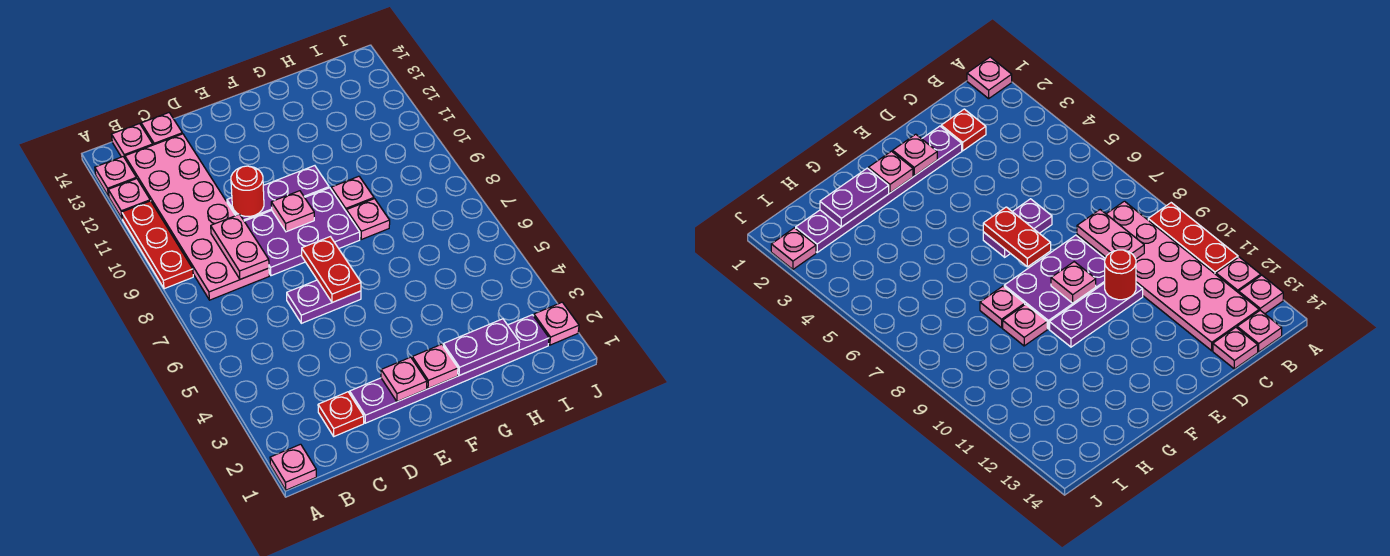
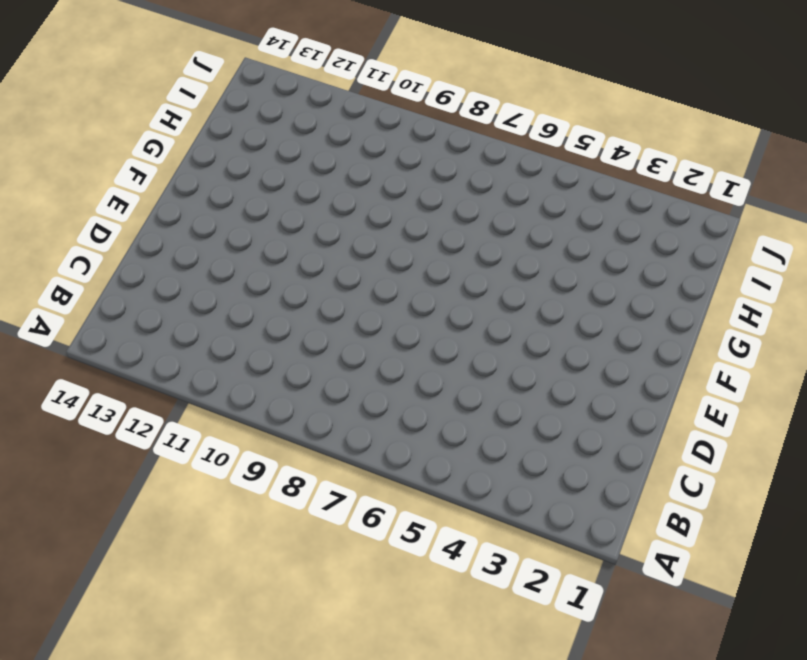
none -> pink plate A1 level 1
none -> red plate A9:A11 level 1
none -> pink plate A12 level 1

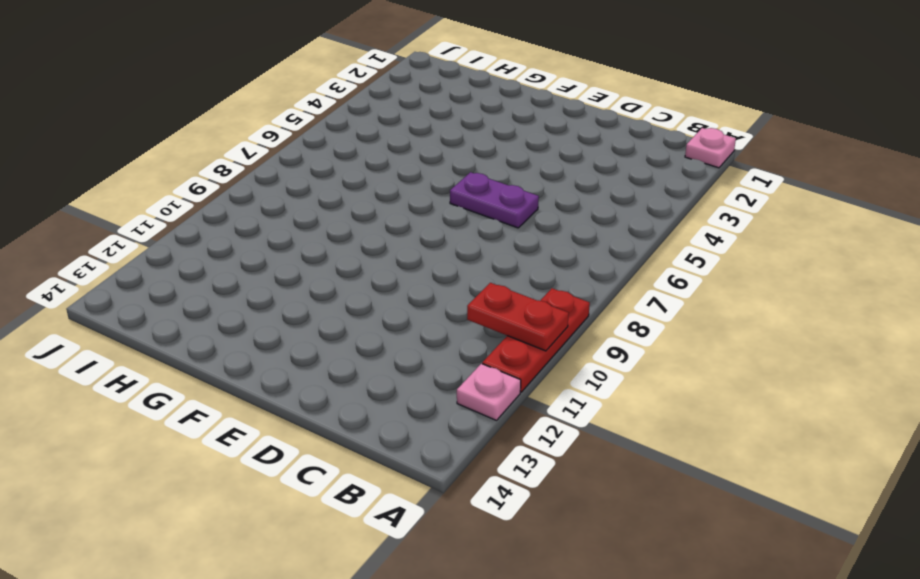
red plate A10:B10 level 2 -> red plate E6:E7 level 2
none -> pink plate A13 level 1
none -> pink plate B8:C13 level 1
none -> pink plate B14 level 1

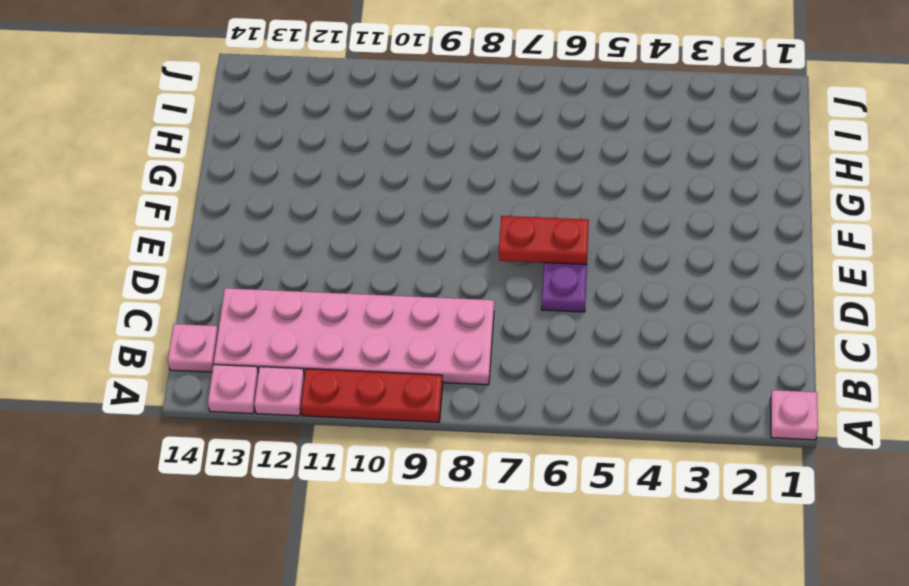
none -> red plate C2 level 1
none -> pink plate C14 level 1
none -> purple plate D2:I2 level 1

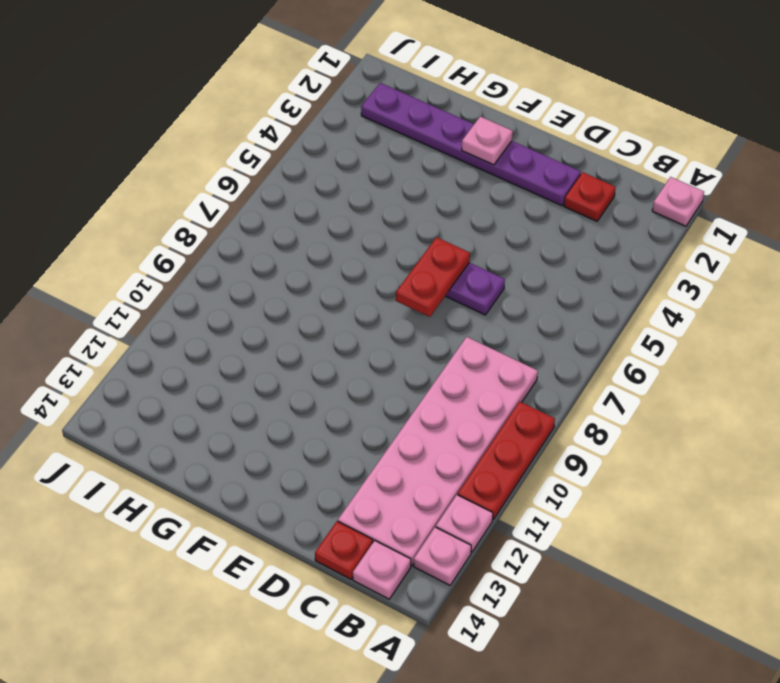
red plate C14 level 1 -> pink plate C14 level 1
none -> purple plate D8:F9 level 1
none -> purple plate D10:F10 level 1
none -> pink plate G8 level 1

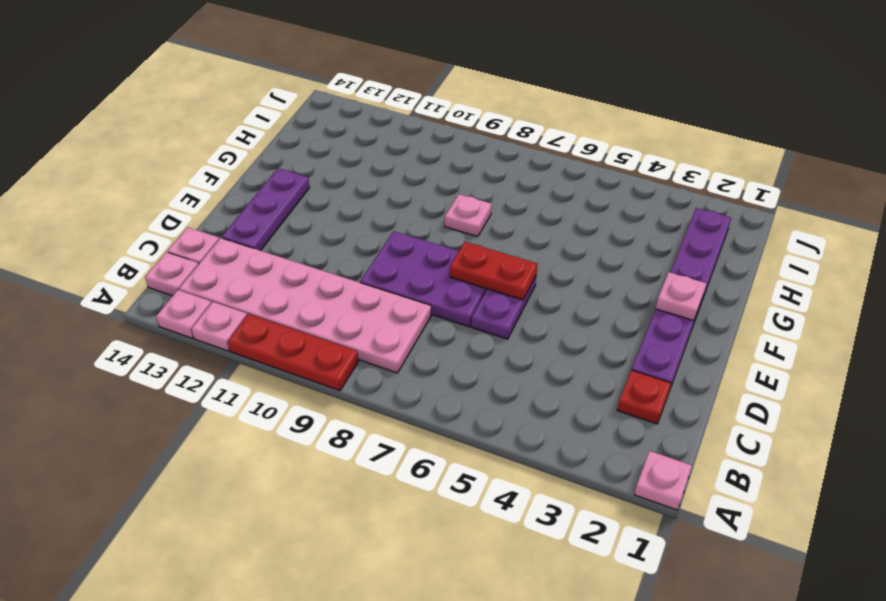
purple plate D7:E9 level 1 -> purple plate D8:F9 level 1
purple plate D13:F13 level 1 -> purple plate D10:F10 level 1
none -> pink plate G9 level 1
none -> pink plate J2 level 1
none -> pink plate C8:C9 level 2

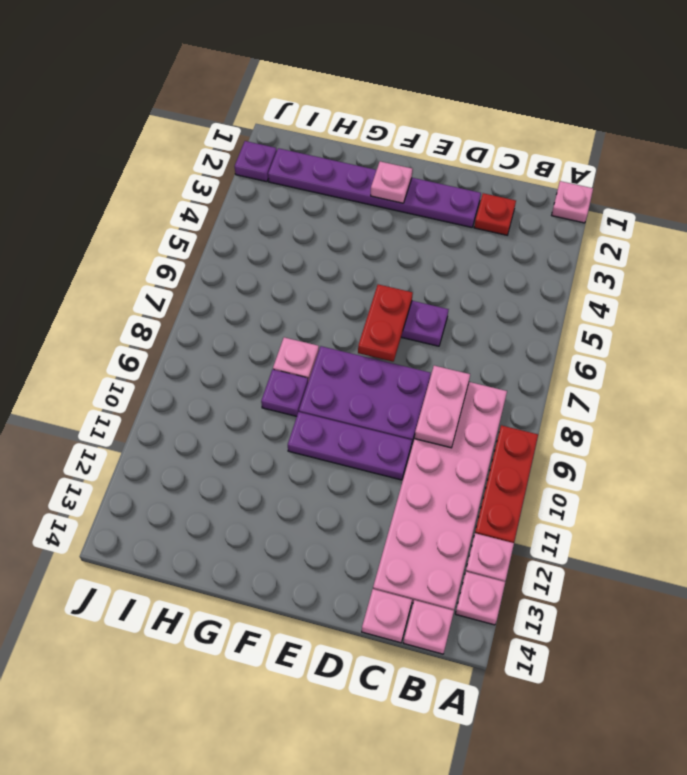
purple plate G9 level 1 -> pink plate G9 level 1
purple plate J2 level 1 -> pink plate J2 level 1
none -> red round brick D10 level 2
none -> pink plate E2 level 2
none -> pink plate E9 level 2

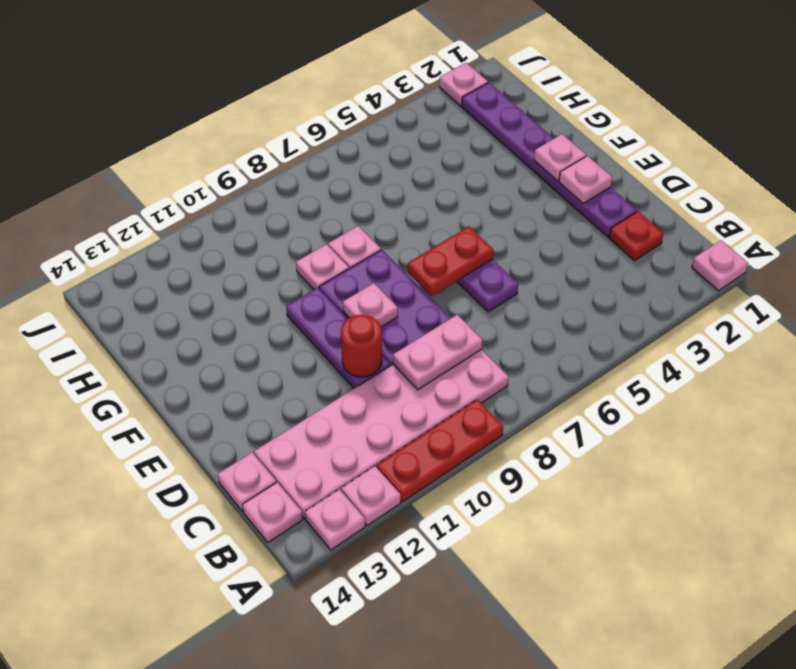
none -> purple plate G2:H2 level 2

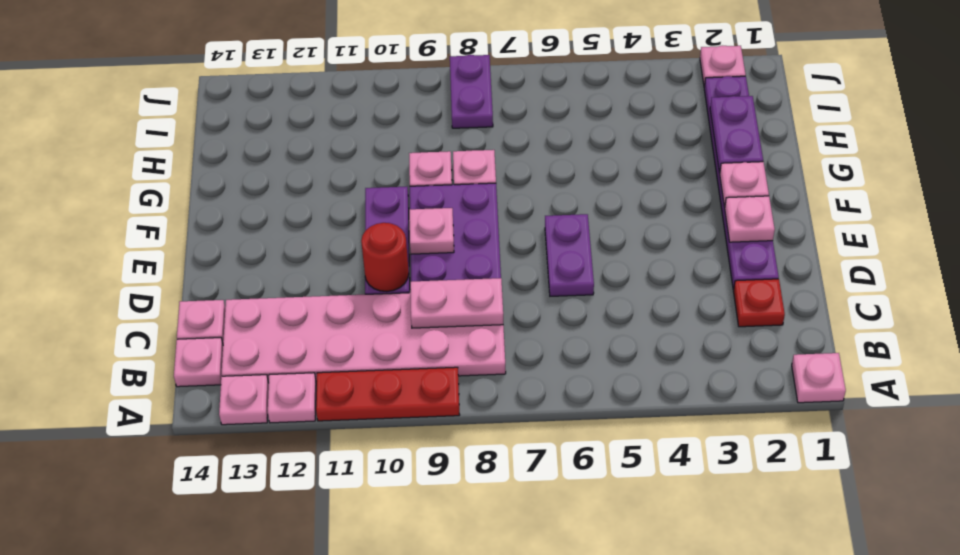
purple plate I8:J8 level 1 -> none
none -> red plate E6:E7 level 2

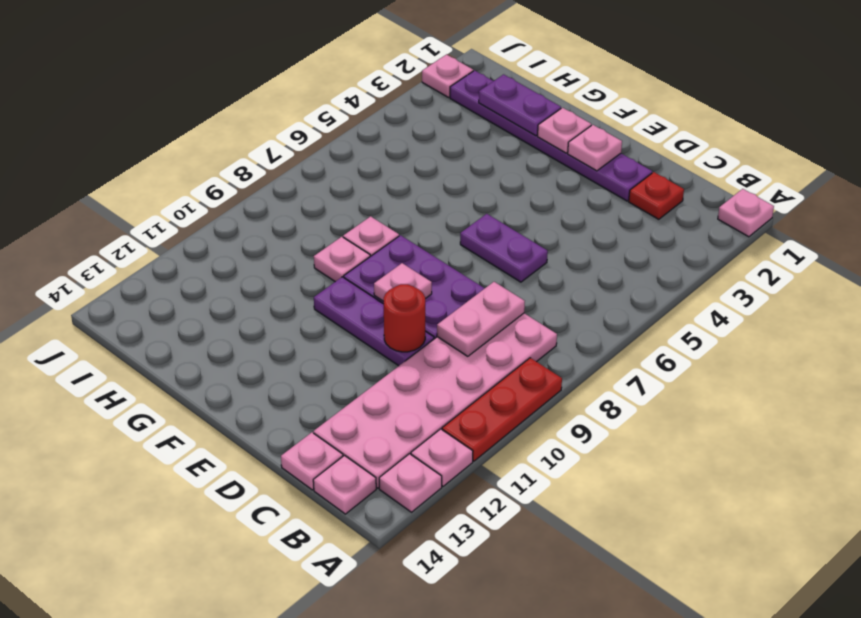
none -> red plate E6:E7 level 2

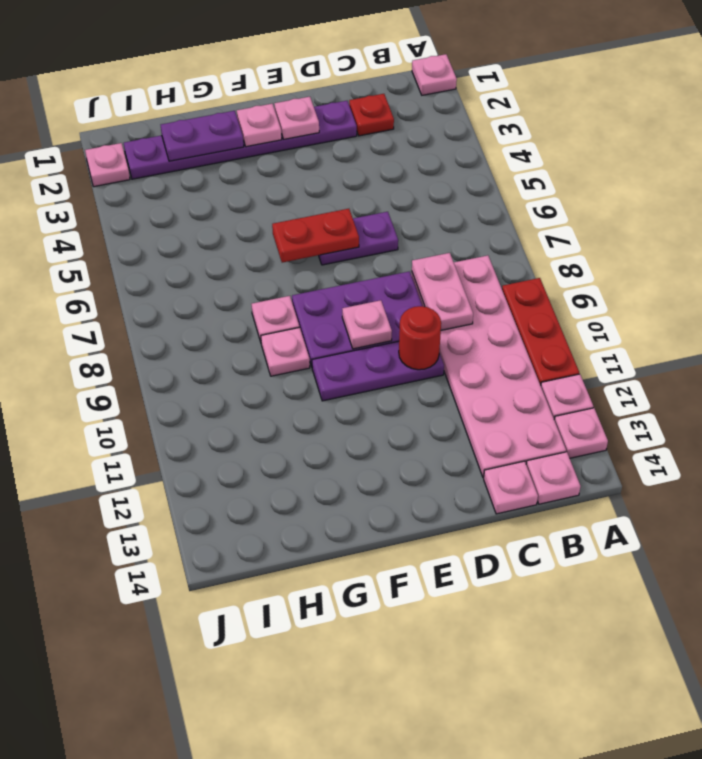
red plate E6:F6 level 2 -> red plate E6:E7 level 2

